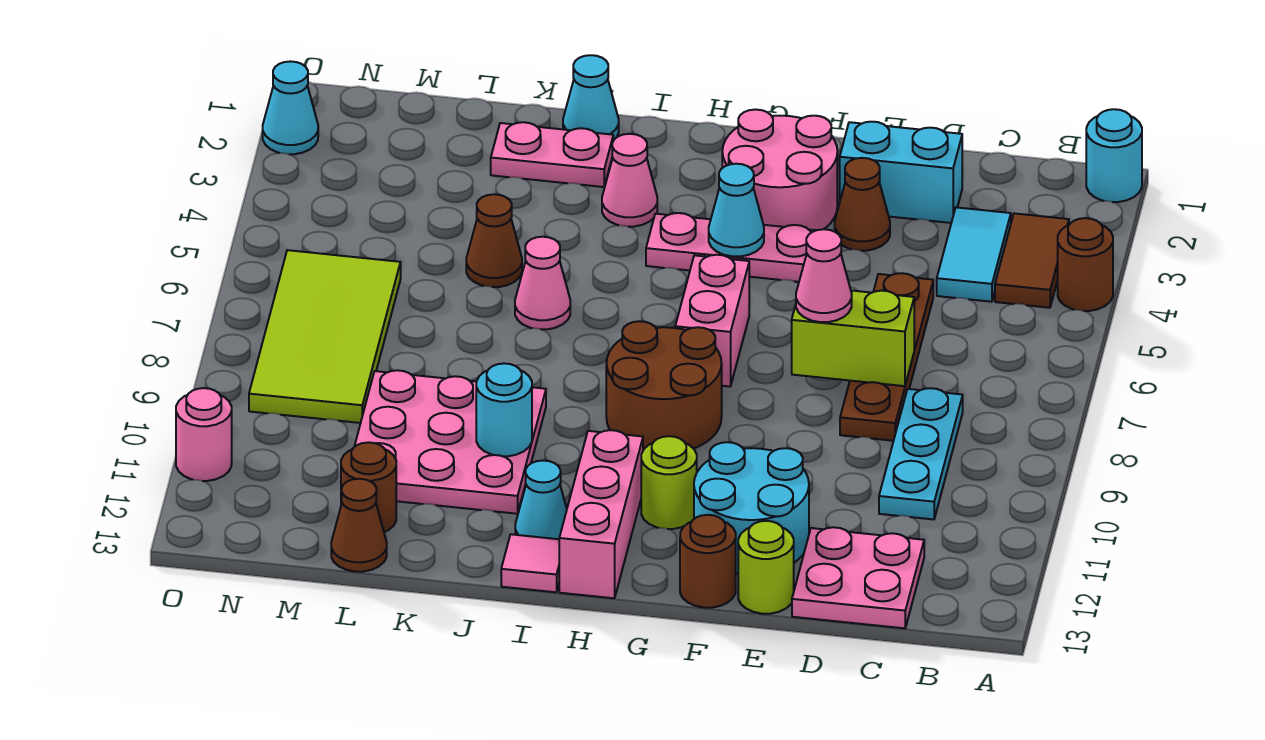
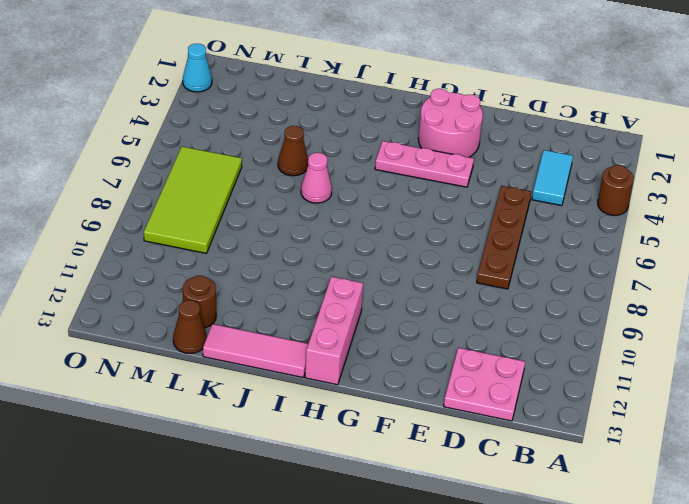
pink tile I13:K13 level 1 -> pink tile I13 level 1
none -> cyan round brick A1 level 1
none -> brown tile B3:B4 level 1
none -> cyan plate C8:C10 level 1
none -> cyan brick D2:E2 level 1

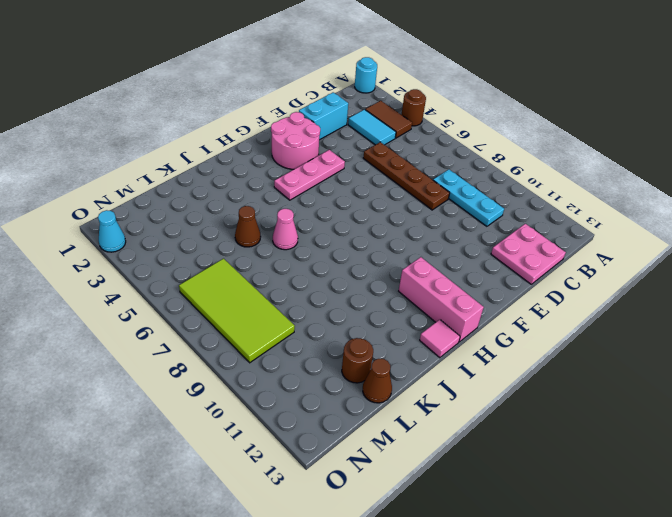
none -> brown cone E3 level 1
none -> cyan round brick E11:F12 level 1
none -> lime round brick E13 level 1
none -> brown round brick F13 level 1

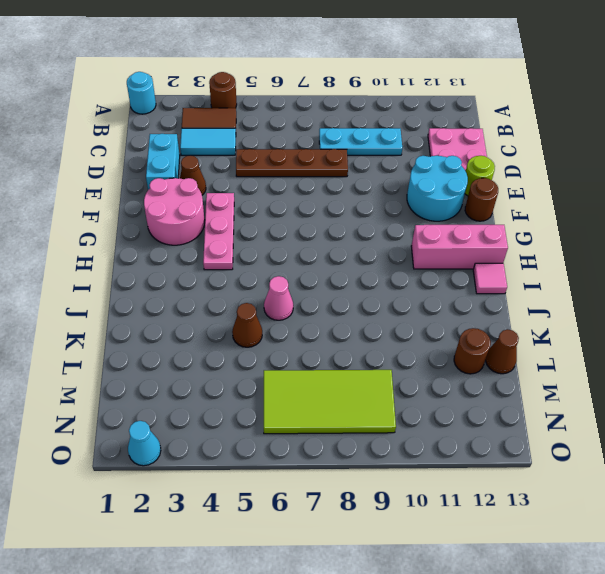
none -> pink brick G6:G7 level 1
none -> brown round brick G8:H9 level 1
none -> lime round brick G11 level 1
none -> pink cone I3 level 1

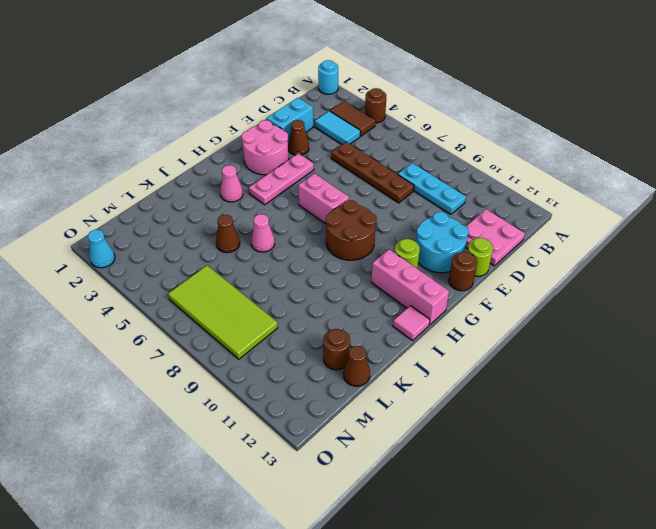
none -> cyan cone I12 level 1
none -> cyan cone J1 level 1
none -> pink plate J2:K2 level 1
none -> pink plate J9:L11 level 1

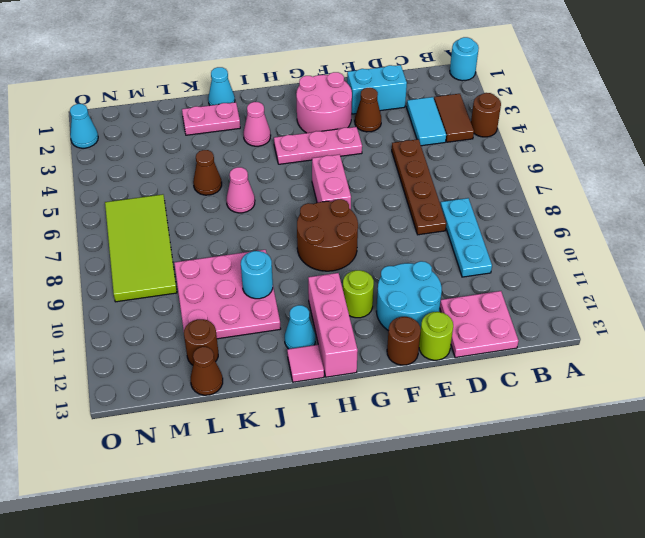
none -> pink round brick O11 level 1
none -> lime brick D7:E7 level 2
none -> cyan cone G4 level 2
none -> pink cone E7 level 3

